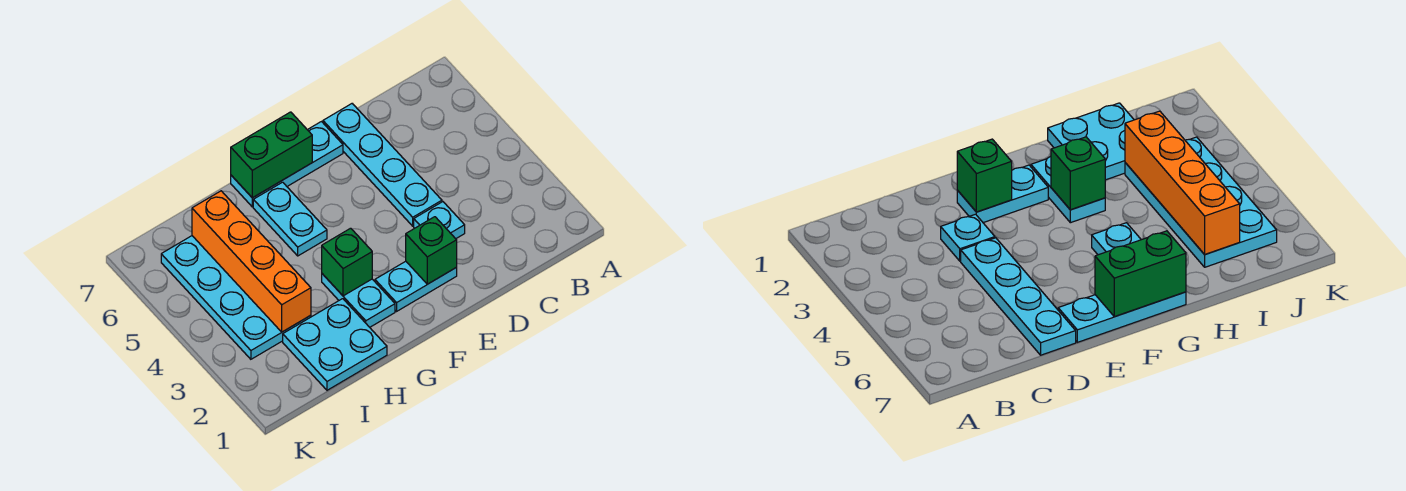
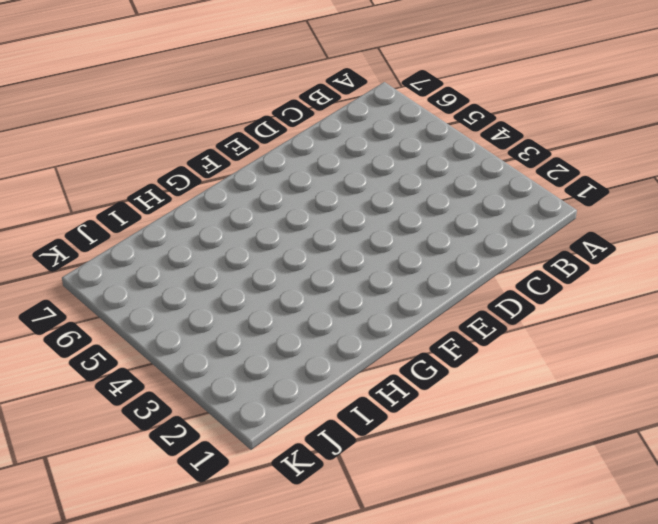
none -> cyan plate D3 level 1
none -> cyan plate D4:D7 level 1
none -> cyan plate E2:F2 level 1

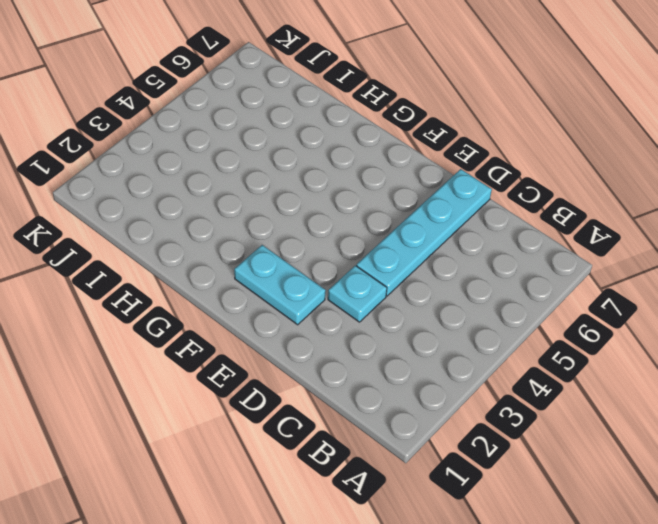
none -> cyan plate E7:G7 level 1
none -> cyan plate G2:G3 level 1
none -> cyan plate G5:G6 level 1

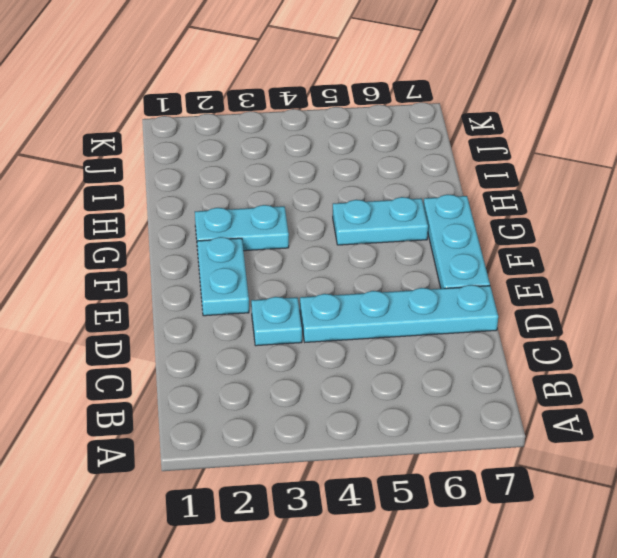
none -> cyan plate H1:I2 level 1
none -> cyan plate I3:J6 level 1
none -> green brick E2 level 2

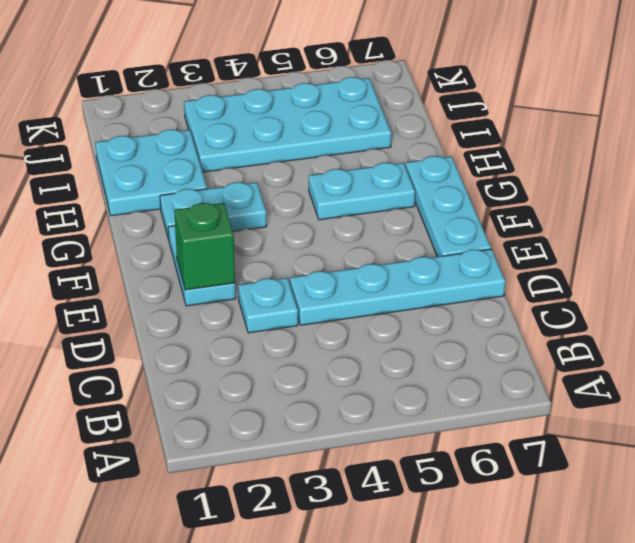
none -> green brick F7:G7 level 2
none -> green brick G3 level 2
none -> orange brick I3:I6 level 2

